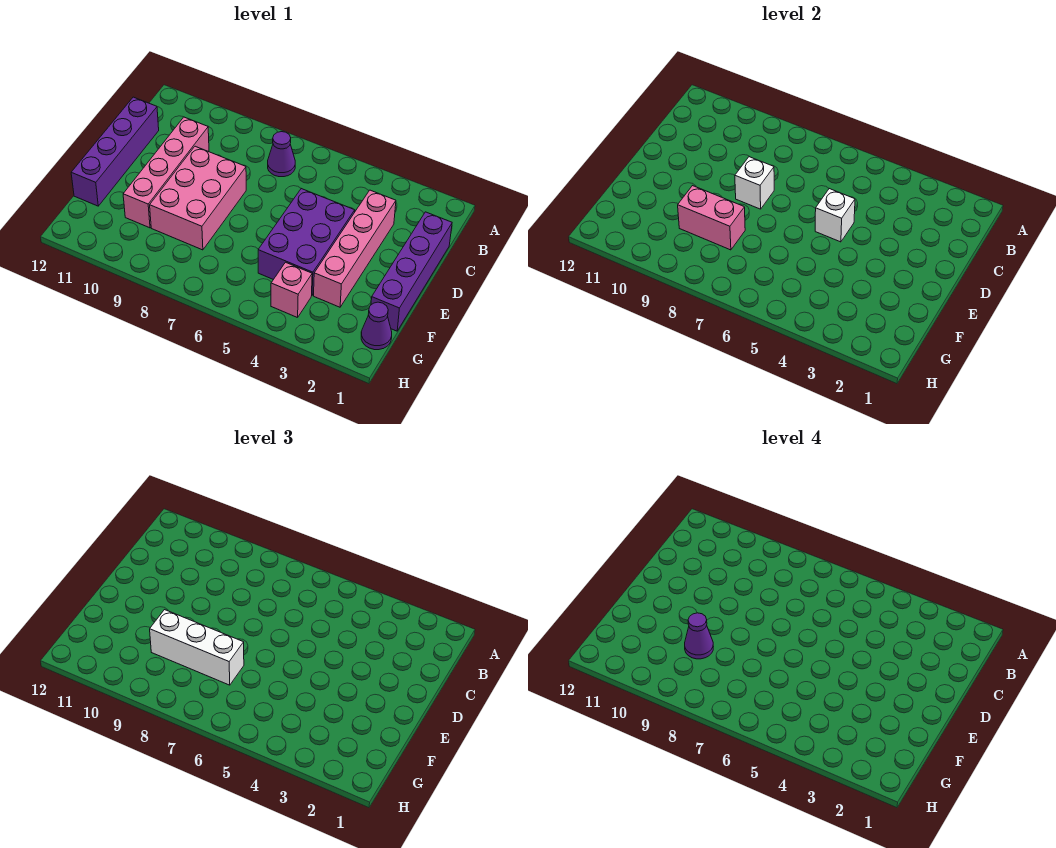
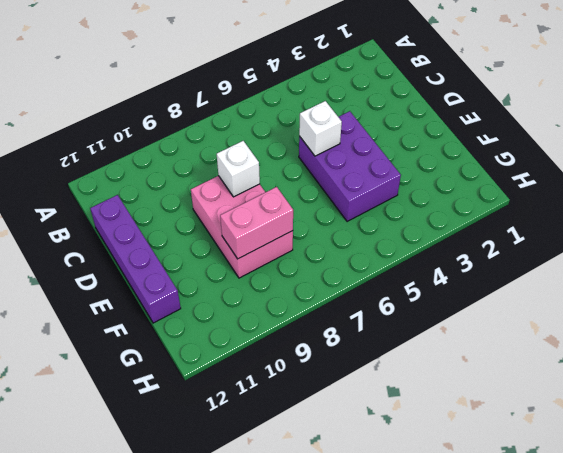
none -> purple cone B7 level 1
none -> purple brick C1:F1 level 1
none -> pink brick C3:F3 level 1

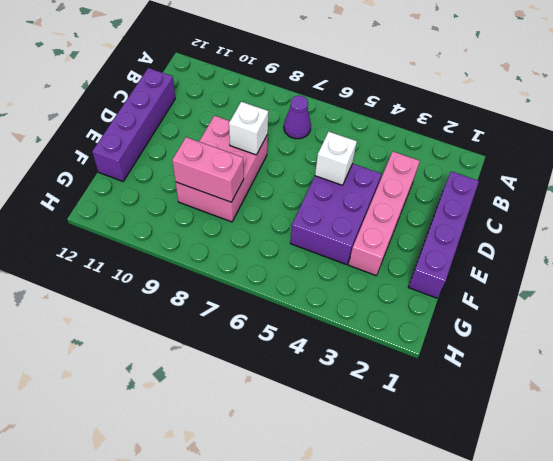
none -> pink brick C10:F10 level 1
none -> purple cone G1 level 1
none -> pink brick G4 level 1

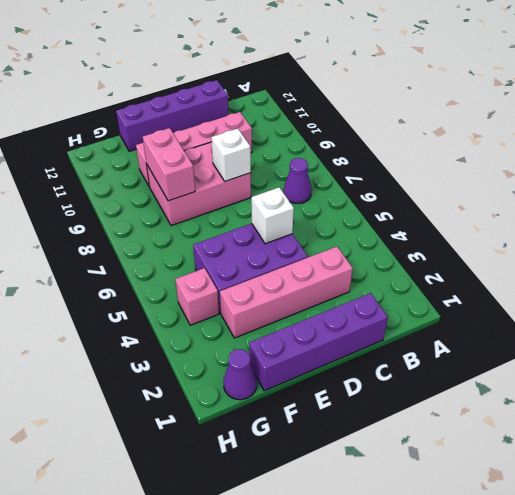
none -> white brick F7:F9 level 3
none -> purple cone F9 level 4

